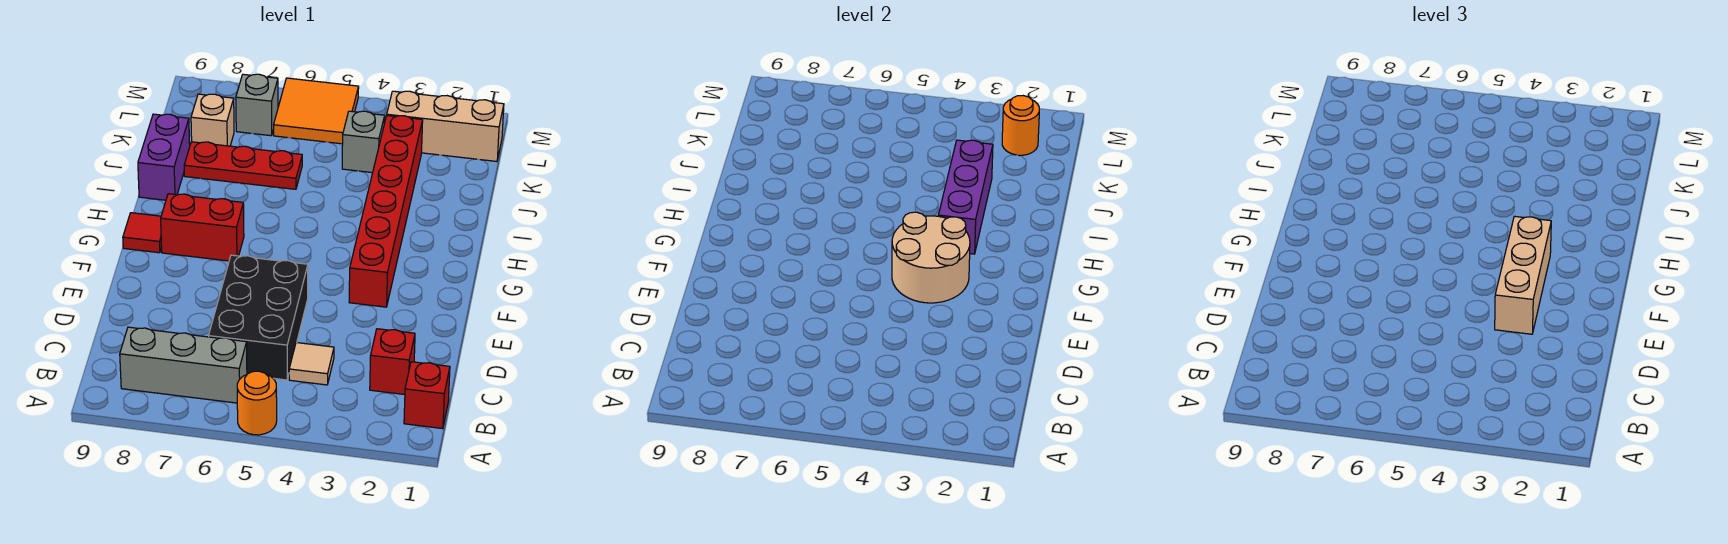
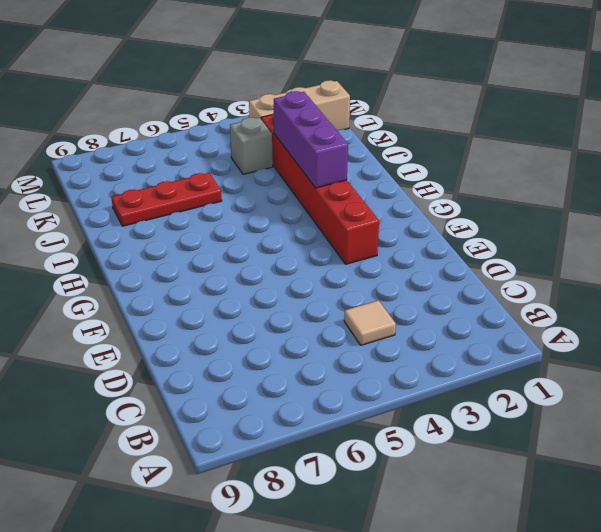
none -> orange round brick A5 level 1
none -> red brick B1 level 1
none -> grey brick B6:B8 level 1

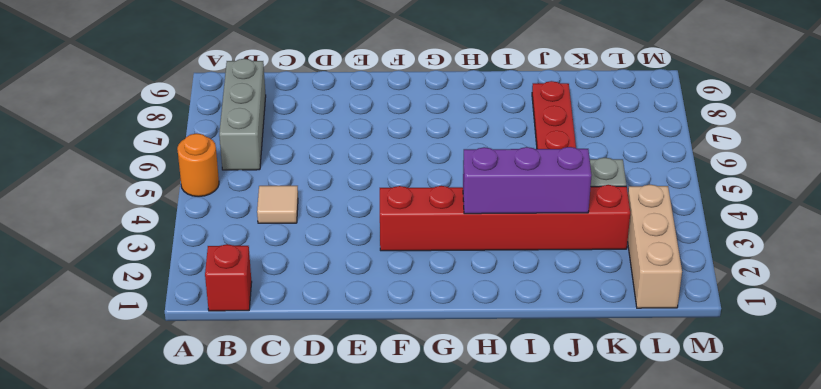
none -> red brick C2 level 1
none -> black brick C5:E6 level 1
none -> red brick G7:G8 level 1

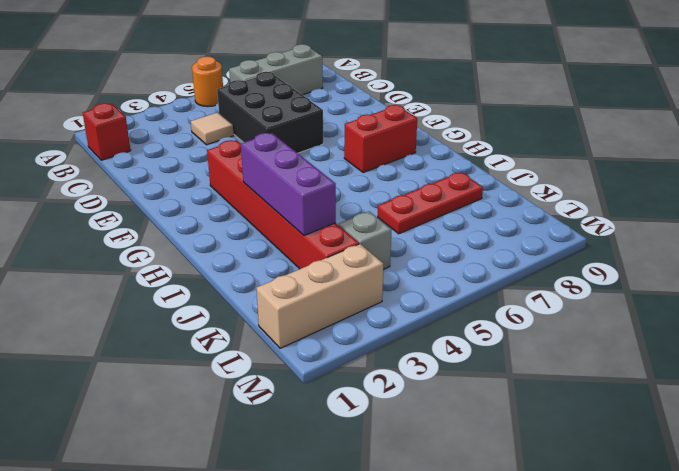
none -> red brick C2 level 1
none -> red tile G9 level 1
none -> purple brick I9:J9 level 1

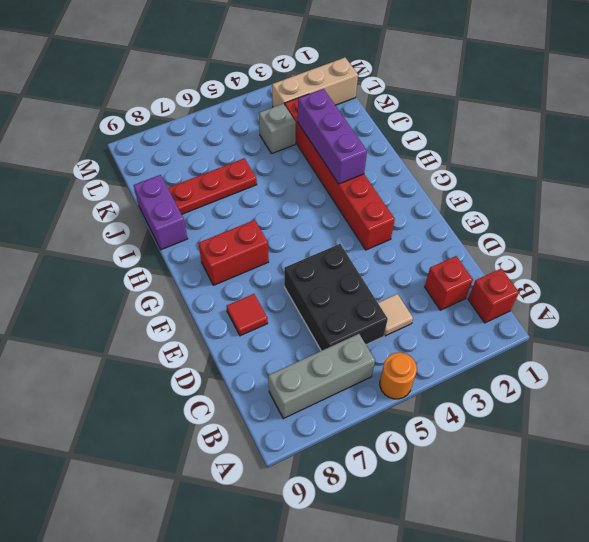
red tile E8 level 1 -> red tile G9 level 1
none -> tan brick K8 level 1
none -> orange tile L5:M6 level 1
none -> grey brick L7 level 1

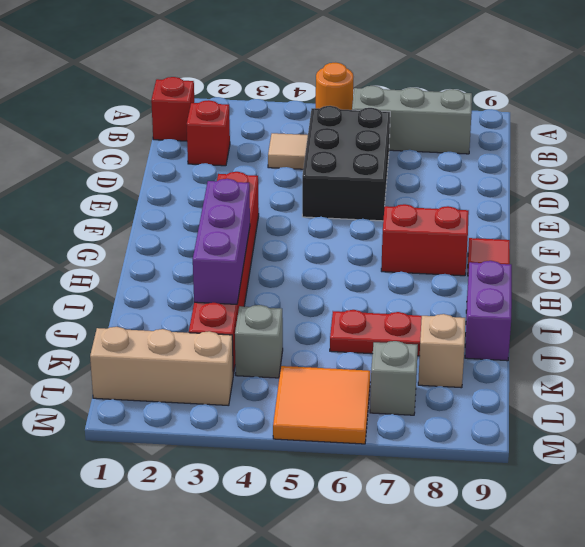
none -> tan round brick F3:G4 level 2
none -> orange round brick L2 level 2
none -> tan brick E3:G3 level 3

